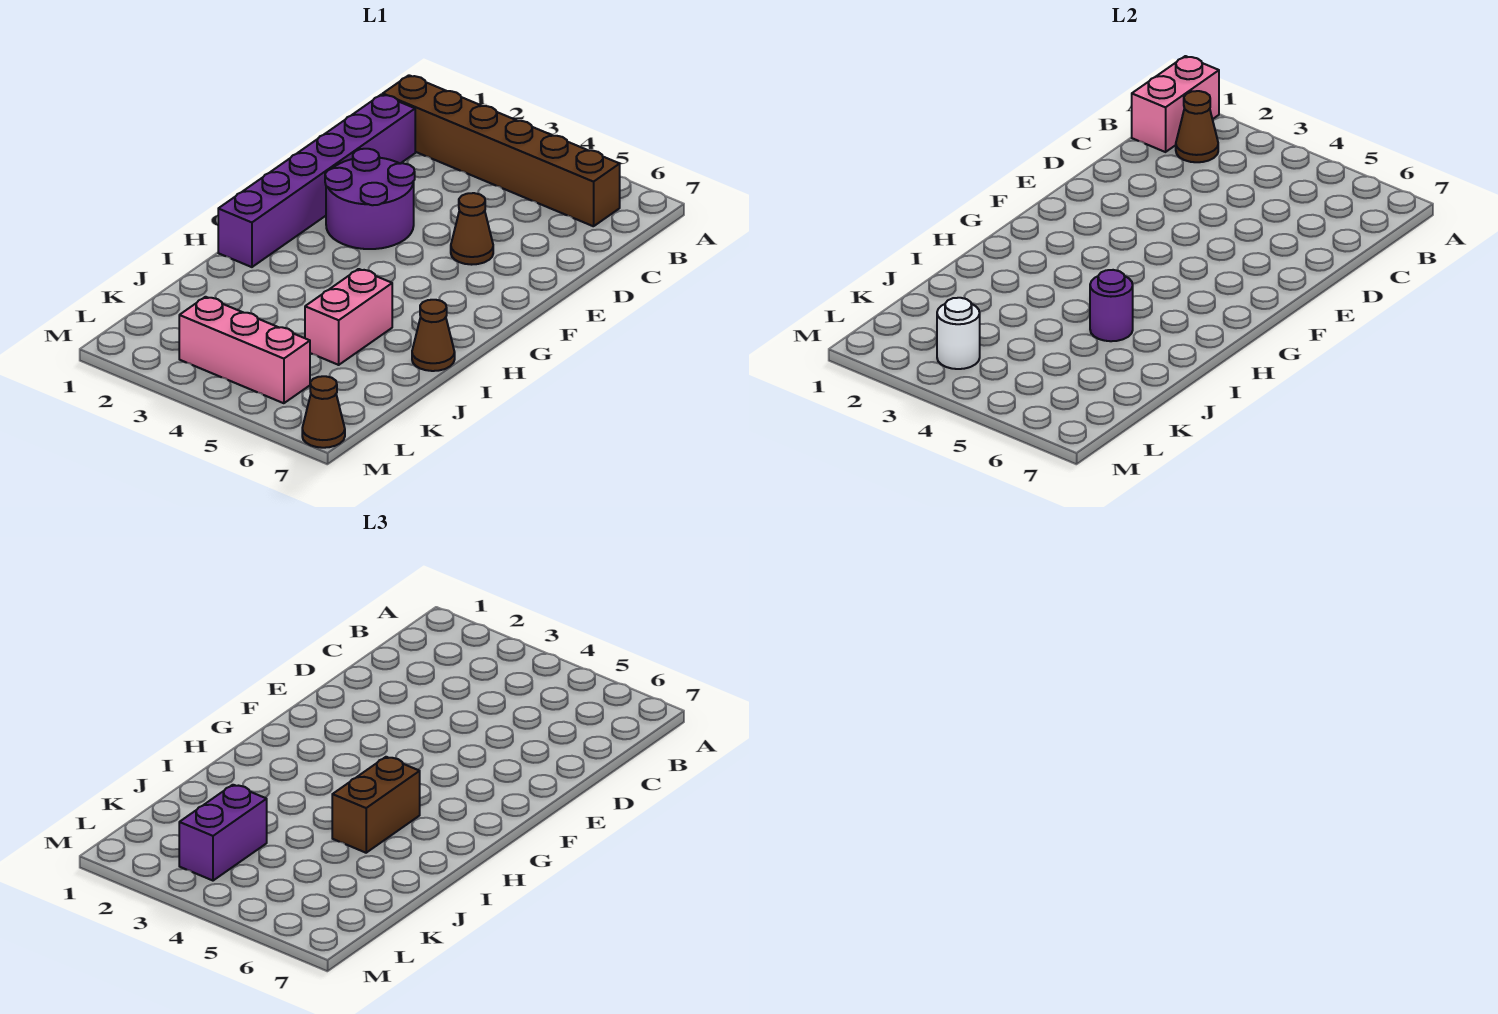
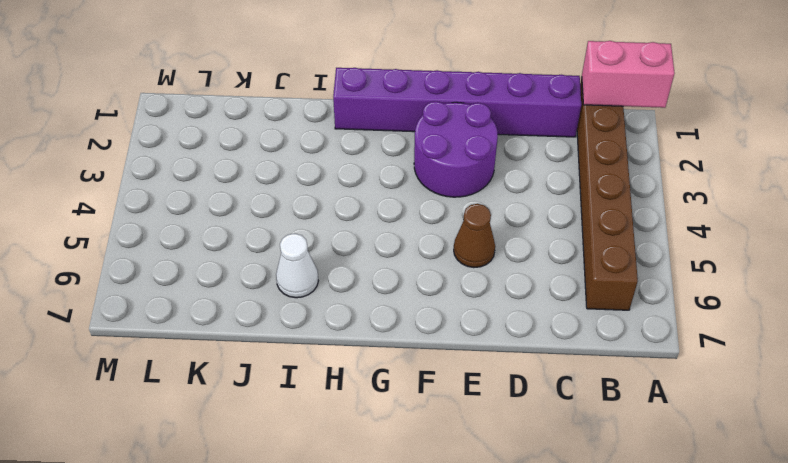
white cone I6 level 1 -> none
none -> pink brick I5:J5 level 1
none -> brown cone I7 level 1
none -> pink brick L3:L5 level 1

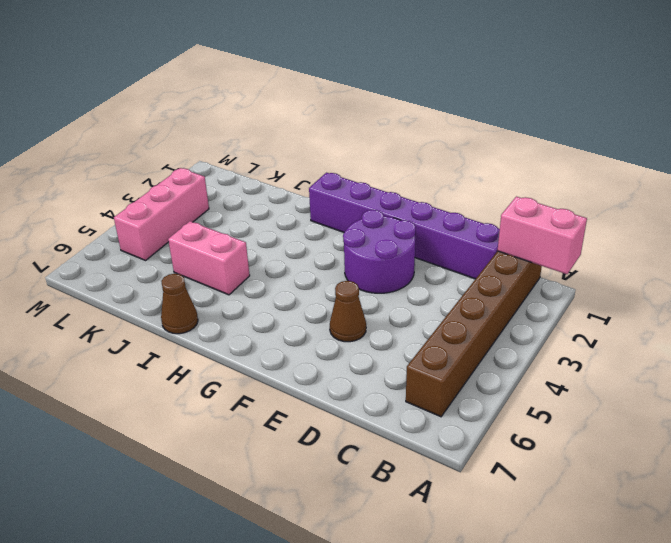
none -> brown cone M7 level 1
none -> brown cone B2 level 2
none -> purple round brick I5 level 2

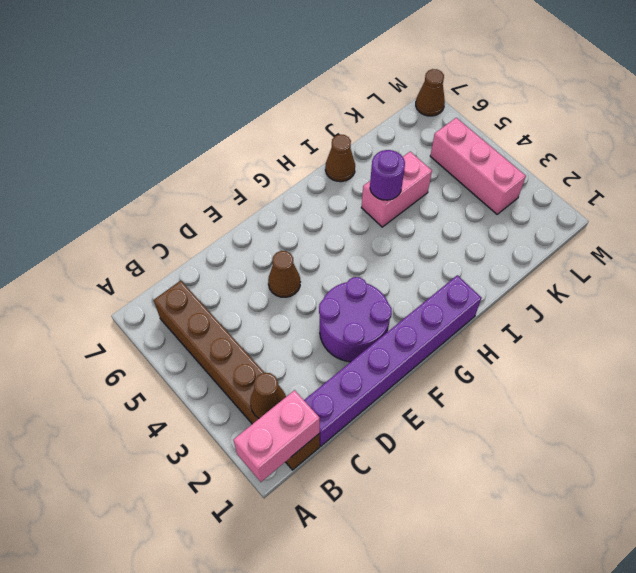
none -> white round brick L3 level 2
none -> brown brick H5:I5 level 3
none -> purple brick K3:L3 level 3

